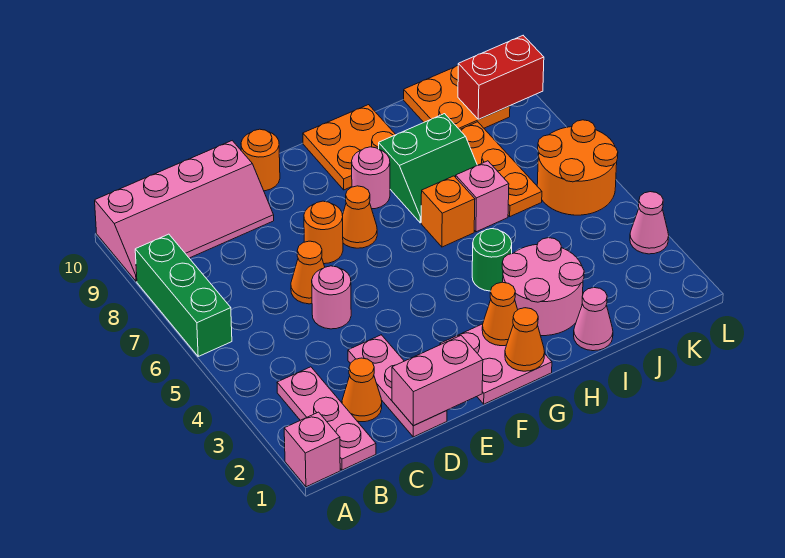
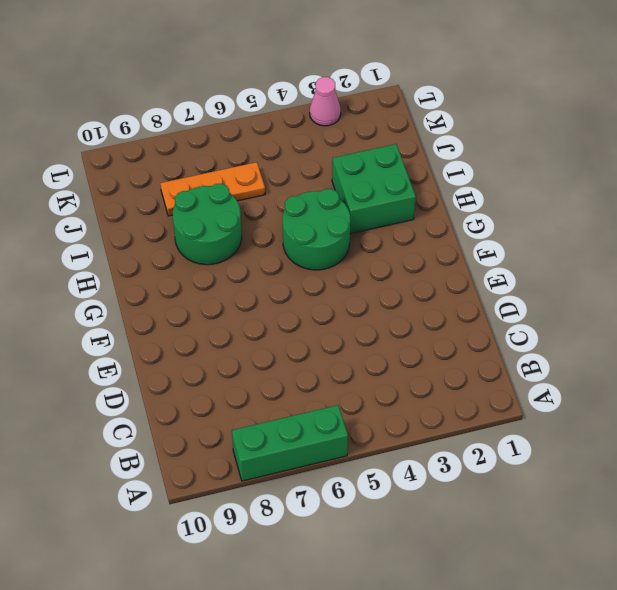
green round brick G4:H5 level 1 -> green round brick H4 level 1
green brick H2:I3 level 1 -> pink round brick H2:I3 level 1
green round brick H7:I8 level 1 -> green slope H7:I8 level 1 top 8
none -> pink brick A1 level 1
none -> pink slope A9:D10 level 1 top 10
none -> pink plate B1:B3 level 1

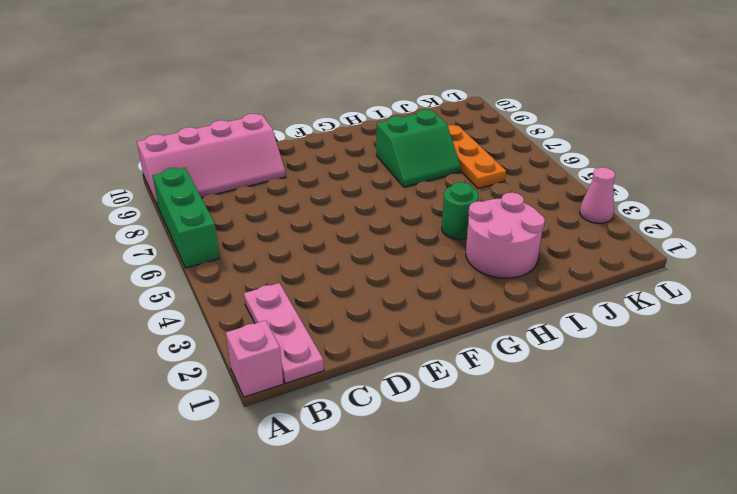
none -> orange cone C2 level 1
none -> pink plate D1:D3 level 1
none -> pink round brick D5 level 1

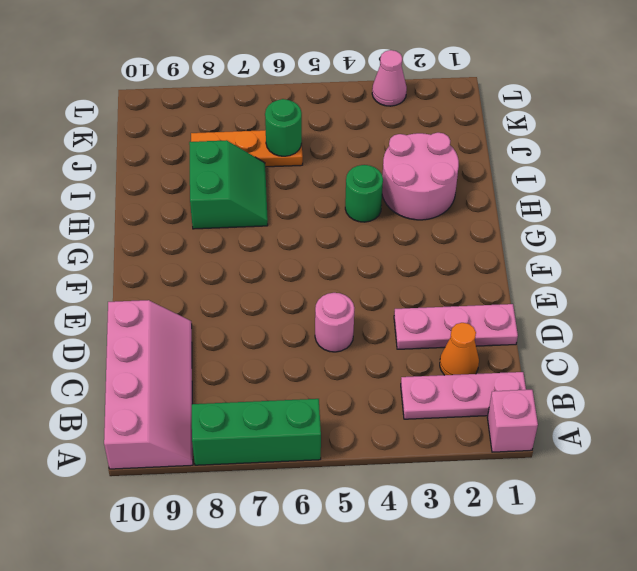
green round brick J6 level 2 -> none
none -> orange cone D6 level 1
none -> orange round brick E7 level 1
none -> orange round brick E10 level 1

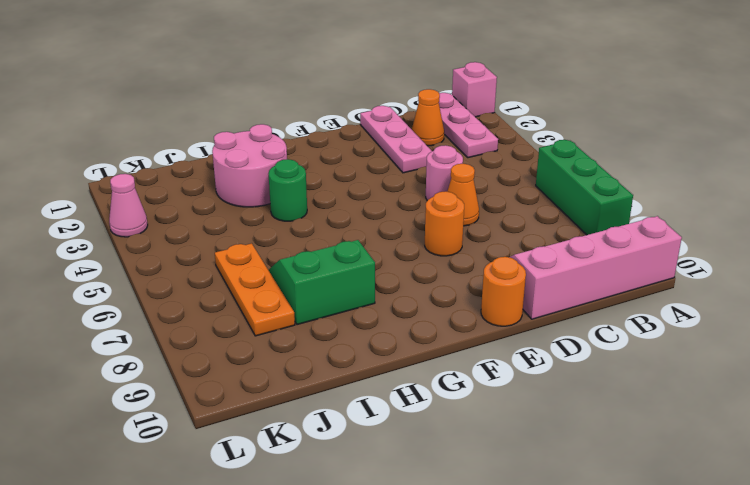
none -> pink plate F1:G2 level 1
none -> orange cone F7 level 1
none -> pink round brick G8 level 1

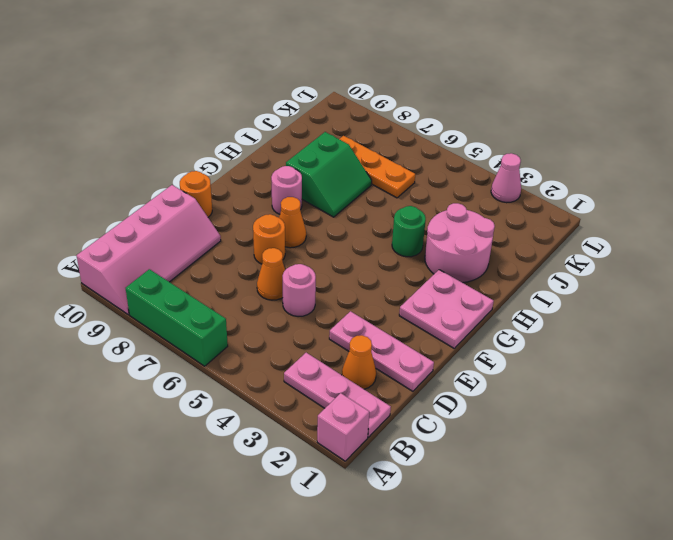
none -> orange plate G9:H10 level 1
none -> orange brick H6 level 1
none -> pink cone I1 level 1

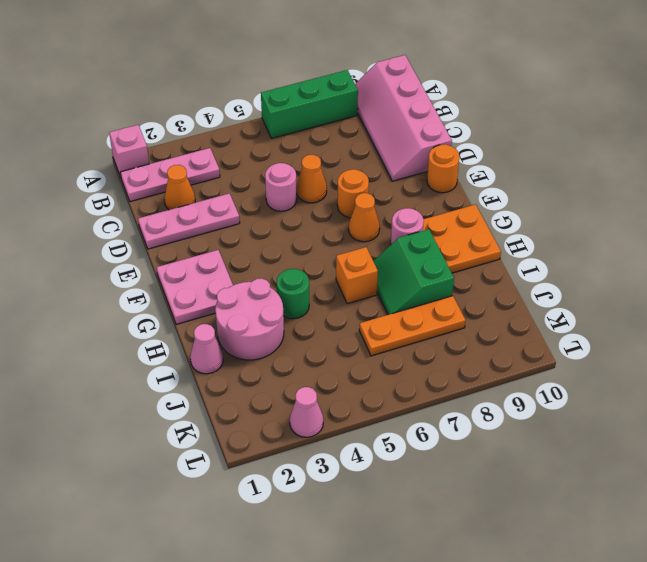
none -> pink brick I6 level 1
none -> orange plate J9:K10 level 1
none -> orange round brick K5:L6 level 1

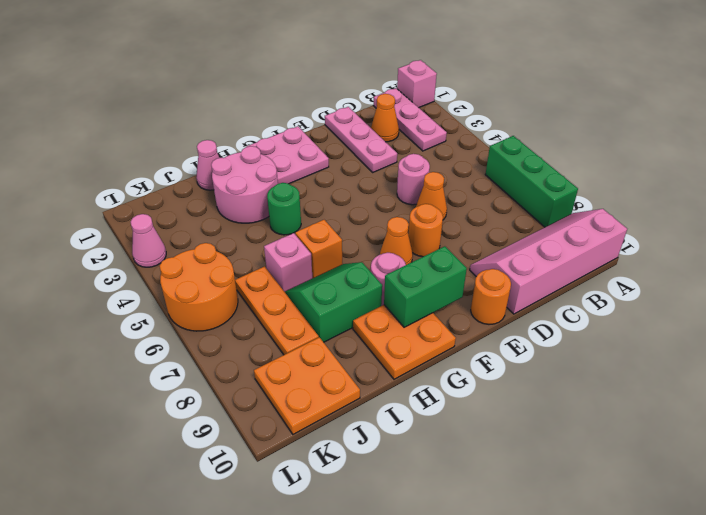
green brick F9:G9 level 2 -> none
none -> pink brick D1:E1 level 2
none -> orange cone G1 level 2
none -> orange cone G2 level 2

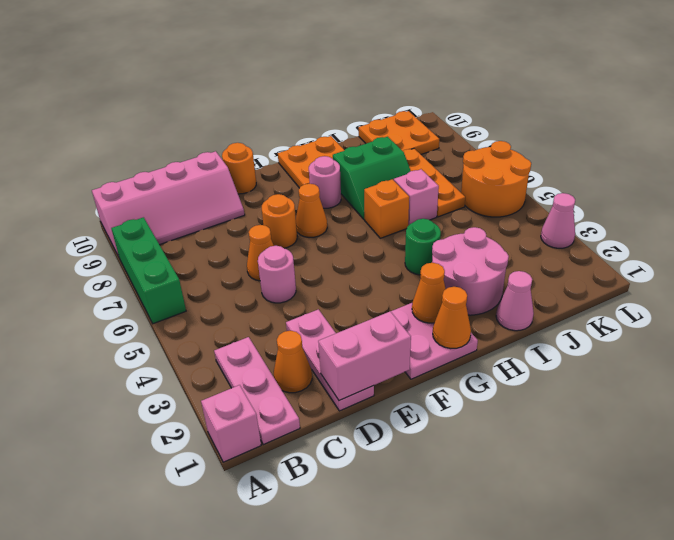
none -> red brick K9:L9 level 2

